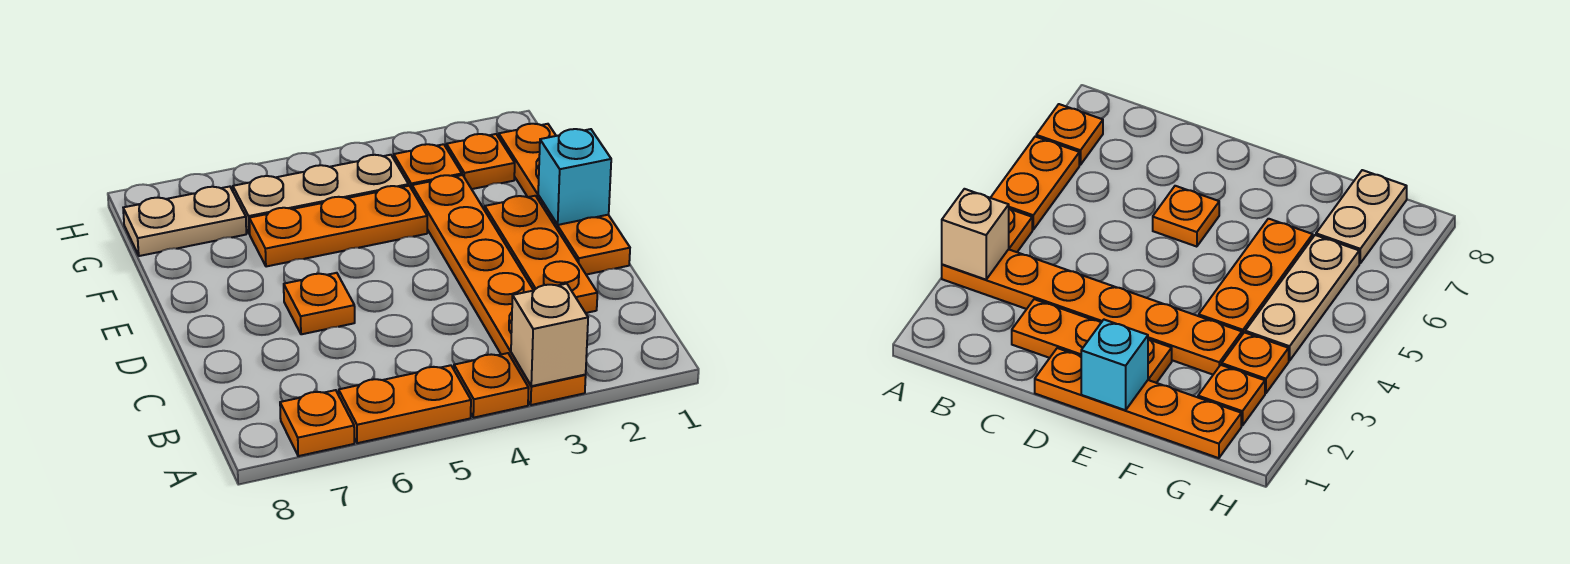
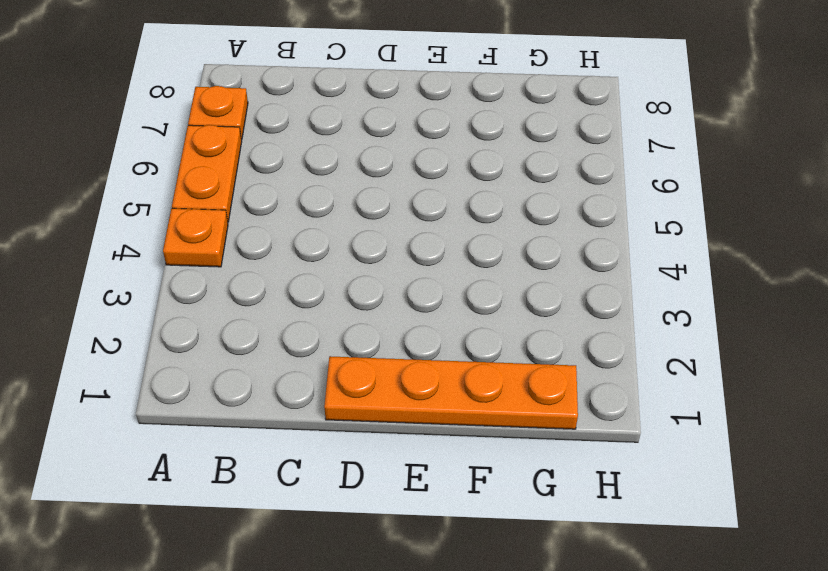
none -> orange plate A3:F3 level 1
none -> orange plate C2:E2 level 1
none -> orange plate D6 level 1

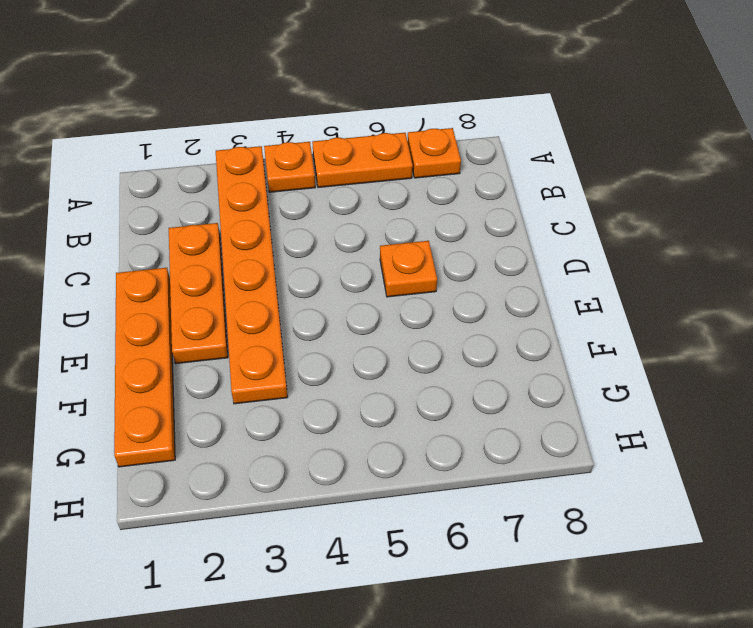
none -> orange plate F4:F6 level 1
none -> orange plate G2 level 1
none -> orange plate G3 level 1

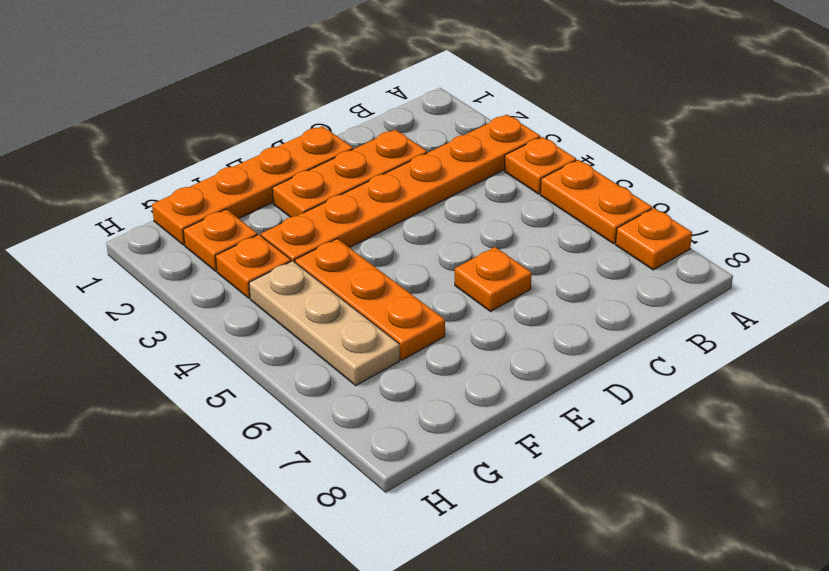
none -> tan plate G7:G8 level 1
none -> tan brick A3 level 2
none -> cyan brick E1 level 2

